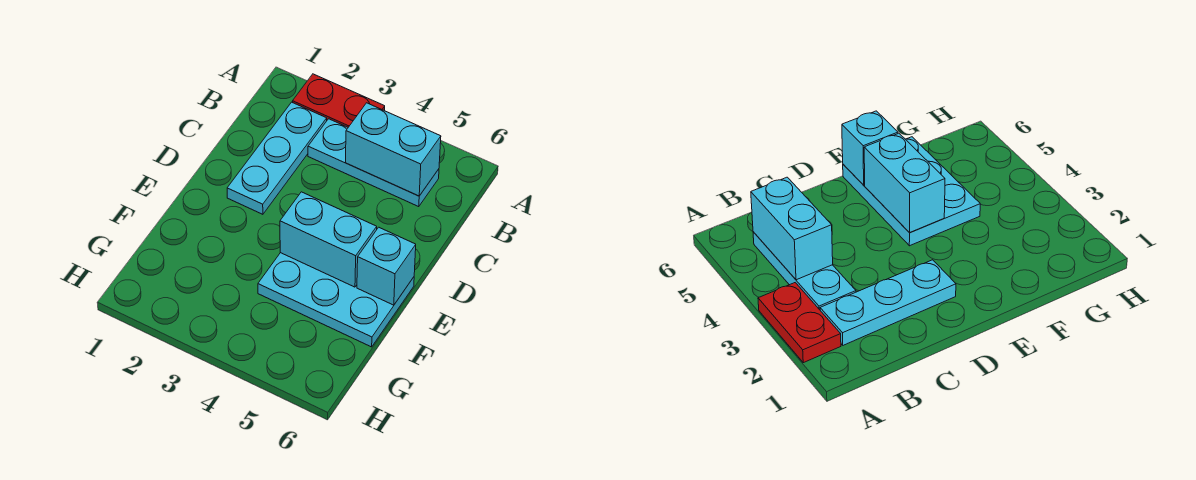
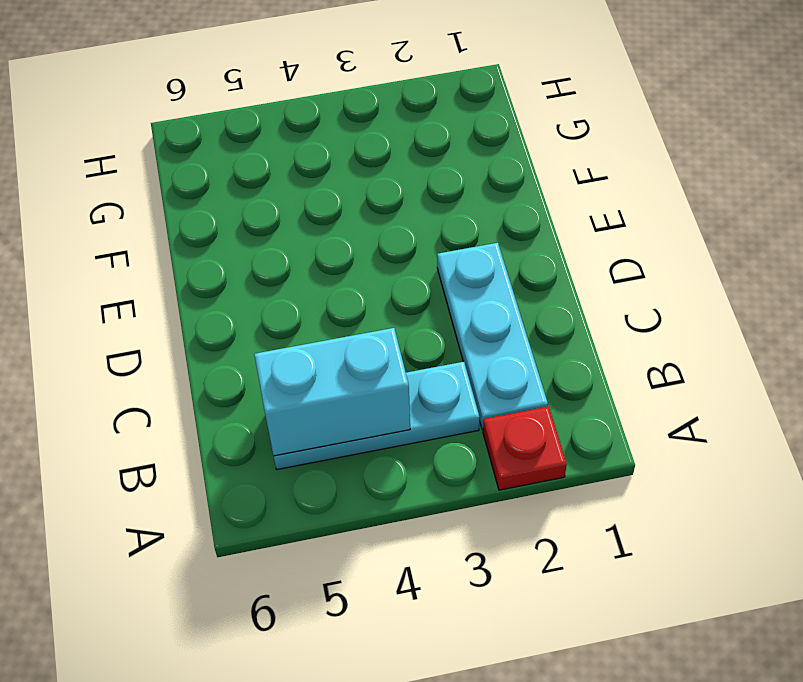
red plate A2 level 1 -> red plate A2:A3 level 1
none -> cyan plate E4:F6 level 1
none -> cyan brick E4:E5 level 2

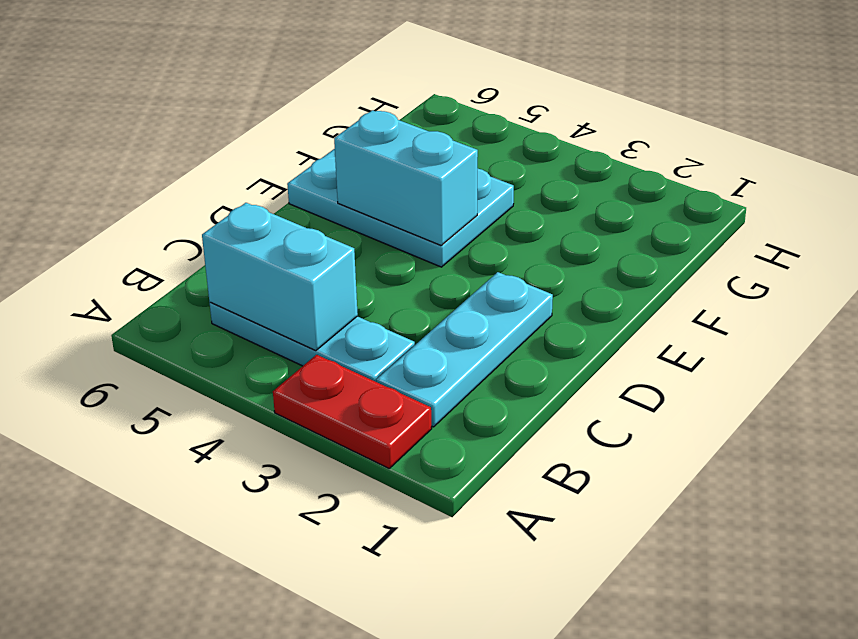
none -> cyan brick E6 level 2

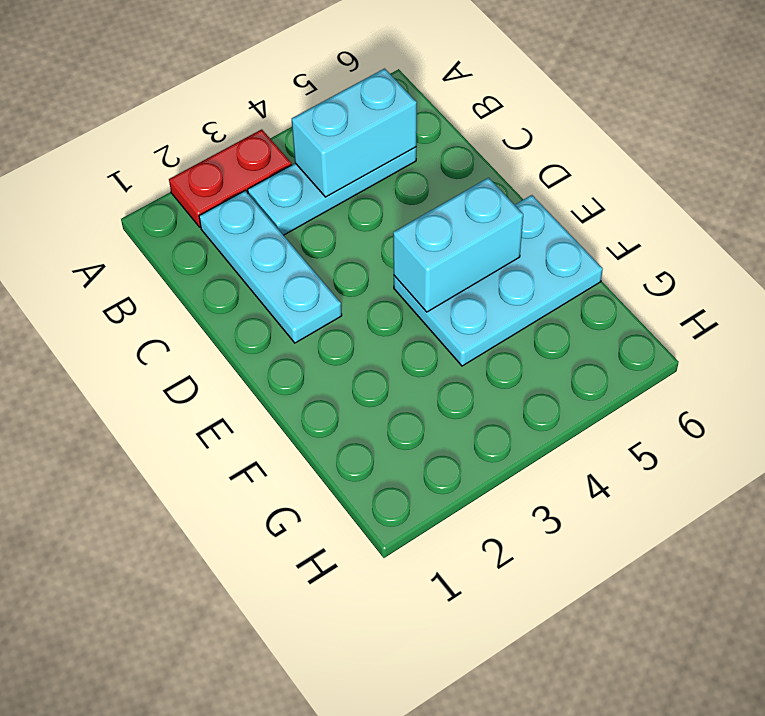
none -> cyan brick E6 level 2

